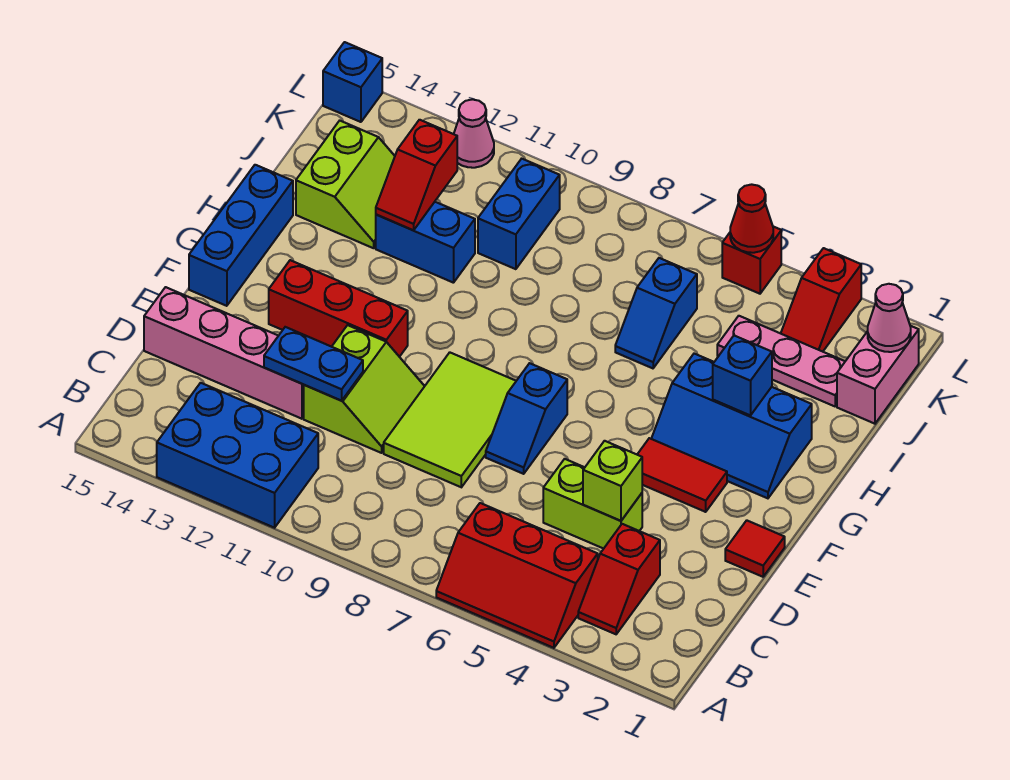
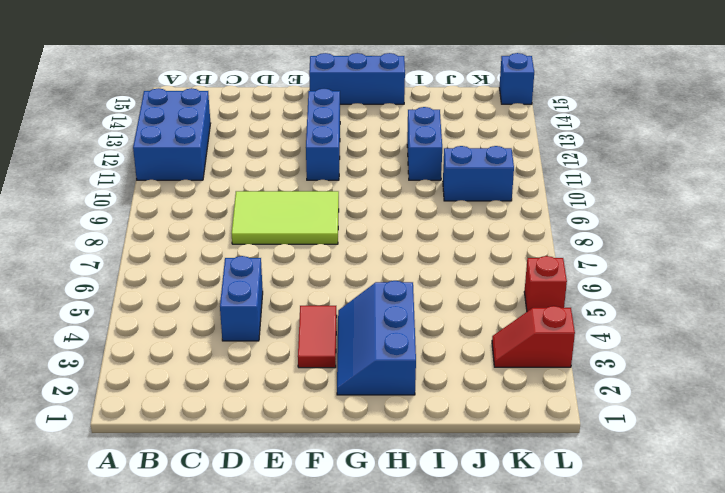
blue brick D4:D5 level 1 -> lime brick D4:D5 level 1
blue brick F11:F13 level 1 -> red brick F11:F13 level 1
none -> red slope A4:B6 level 1 top B
none -> red slope B3:C3 level 1 top C
none -> lime slope D10:E11 level 1 top 11

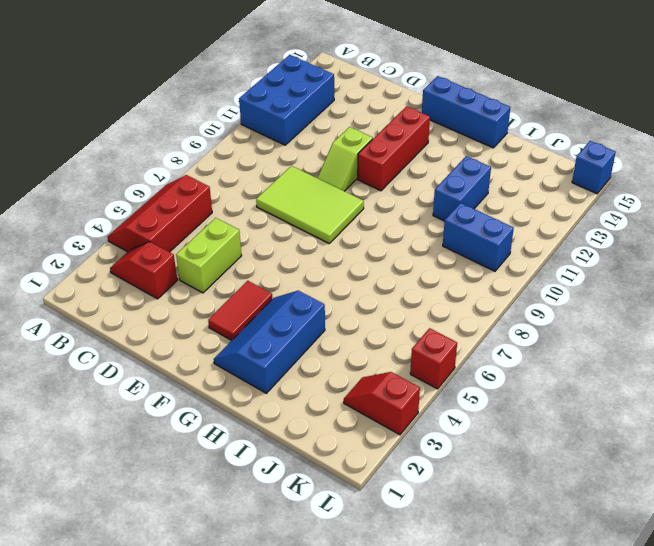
lime slope E10:E11 level 1 top 11 -> lime slope D10:E11 level 1 top 11
none -> pink brick D12:D15 level 1
none -> red tile E1 level 1
none -> blue slope E7:F7 level 1 top F

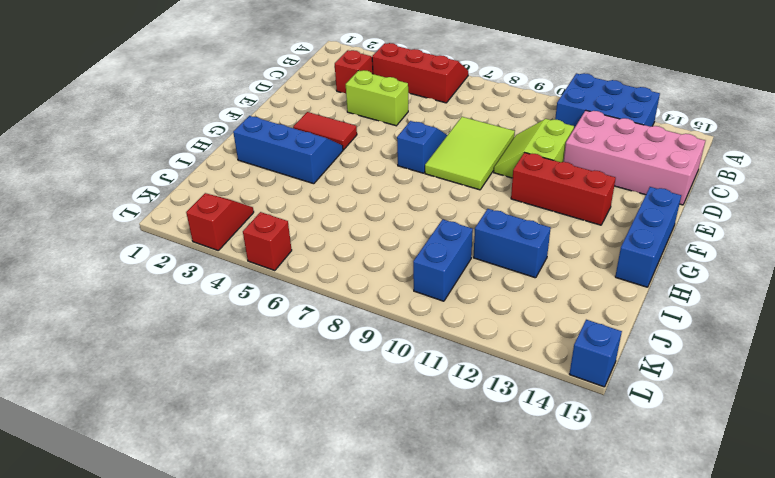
pink brick C12:D15 level 1 -> pink brick D12:D15 level 1
none -> red tile E1 level 1
none -> blue slope I6:J6 level 1 top J
none -> lime slope I13:J14 level 1 top 14

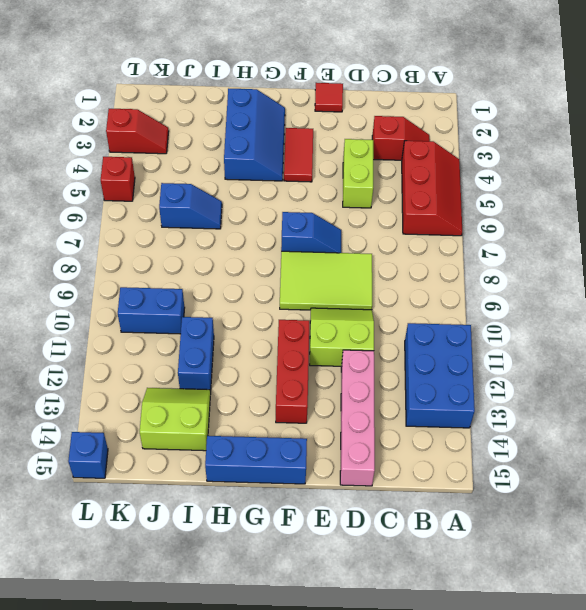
none -> pink brick J1:K1 level 1
none -> pink plate J2:J4 level 1
none -> pink cone L12 level 1

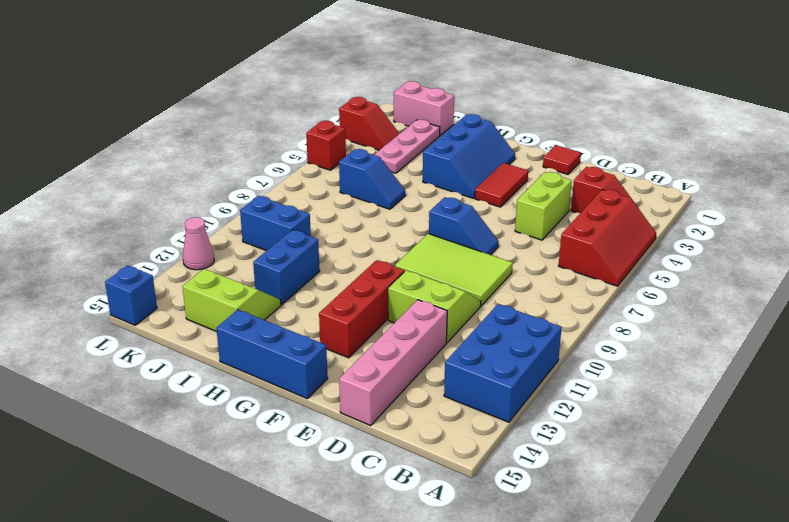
none -> lime brick D4 level 2
none -> blue plate D11:D12 level 2
none -> blue brick H3 level 2

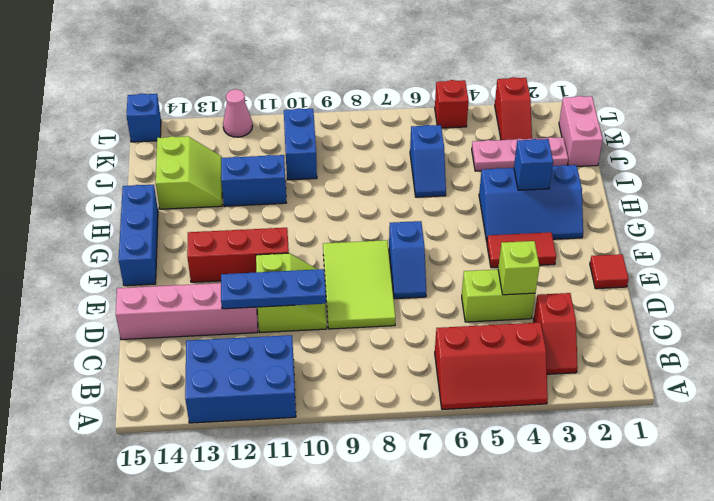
blue plate D10:D12 level 2 -> blue plate D11:D12 level 2
none -> red slope I12:J12 level 2 top J
none -> pink cone K1 level 2
none -> red cone L5 level 2

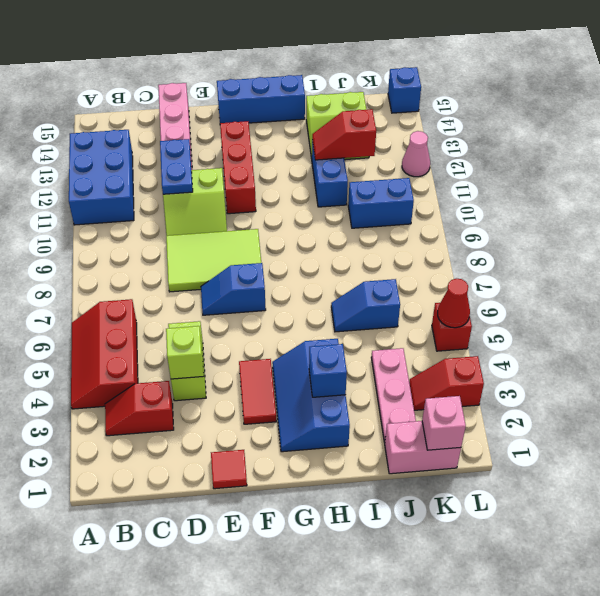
pink brick K1 level 2 -> pink cone K1 level 2

